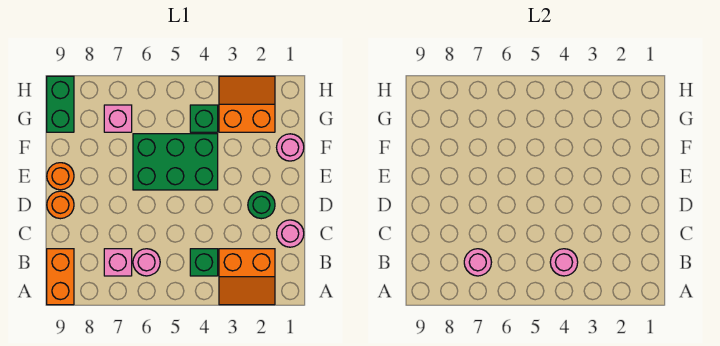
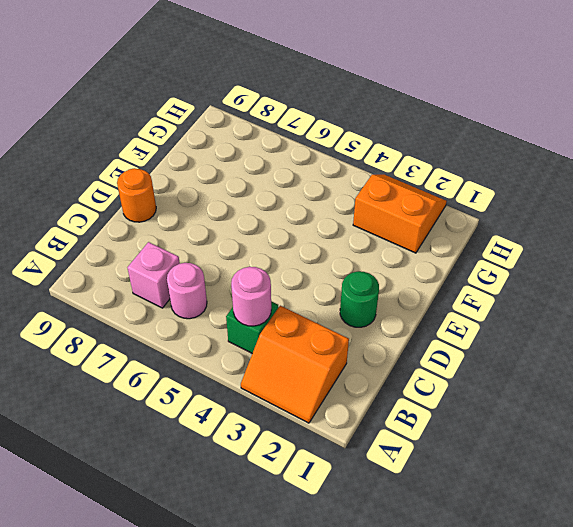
none -> orange brick A9:B9 level 1
none -> pink round brick C1 level 1
none -> green brick E4:F6 level 1

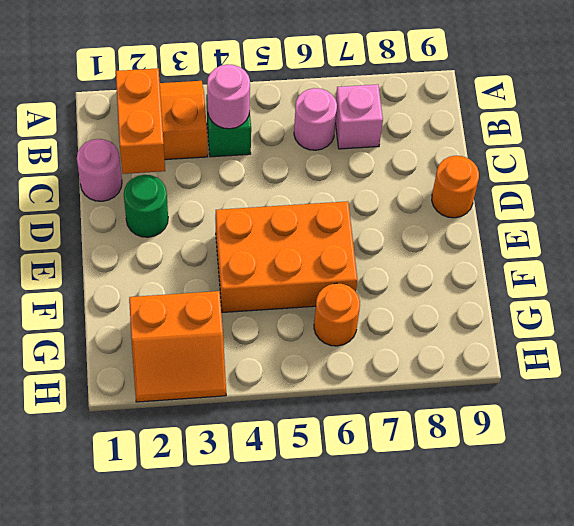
orange brick B2:C2 level 2 -> orange brick A9:B9 level 1
orange brick E4:F6 level 1 -> green brick E4:F6 level 1
orange round brick G6 level 1 -> orange round brick E9 level 1
none -> pink round brick F1 level 1
none -> green brick G4 level 1
none -> pink brick G7 level 1

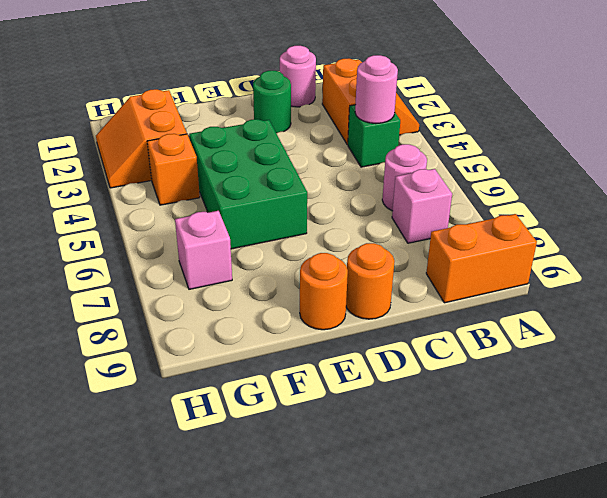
orange brick G4 level 1 -> green brick G4 level 1
none -> pink round brick F1 level 1
none -> green brick G9:H9 level 1
none -> pink round brick B7 level 2

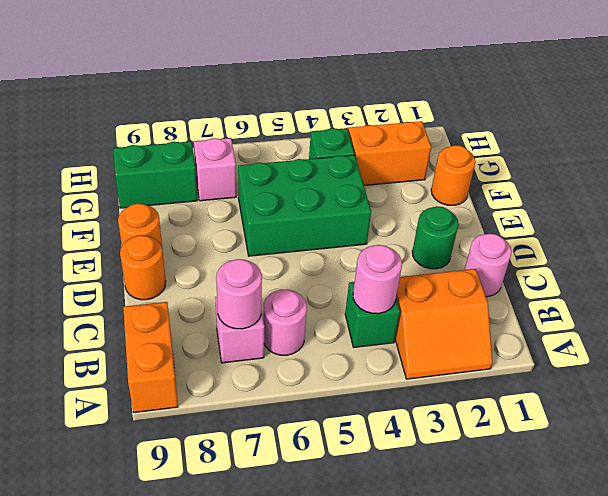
orange round brick F1 level 1 -> pink round brick F1 level 1
green brick G8:G9 level 1 -> green brick G9:H9 level 1

